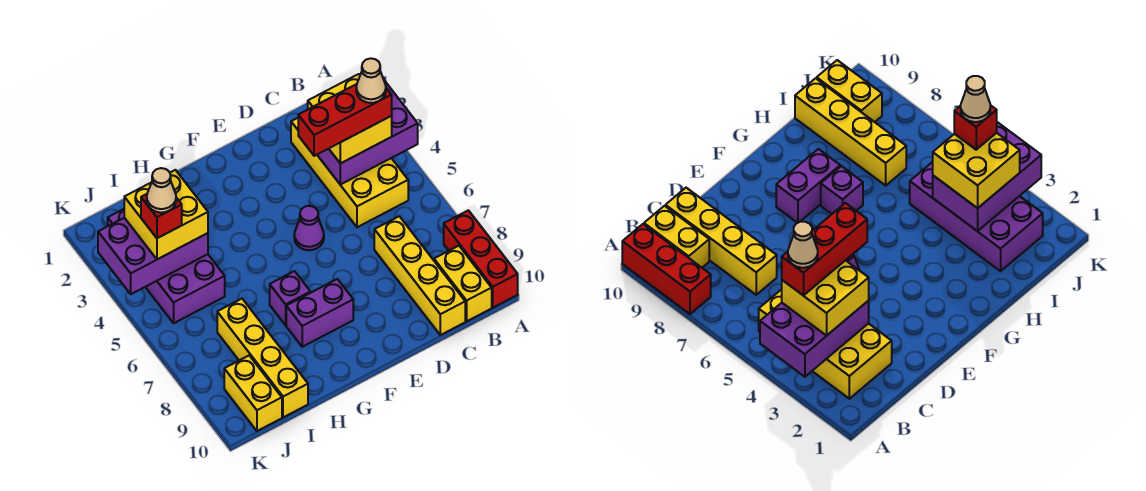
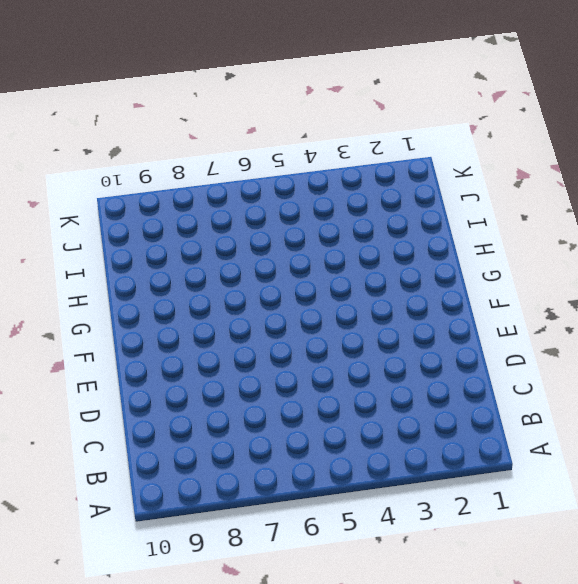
none -> red brick A8:A10 level 1
none -> yellow brick B2:C5 level 1
none -> yellow brick B9:B10 level 1

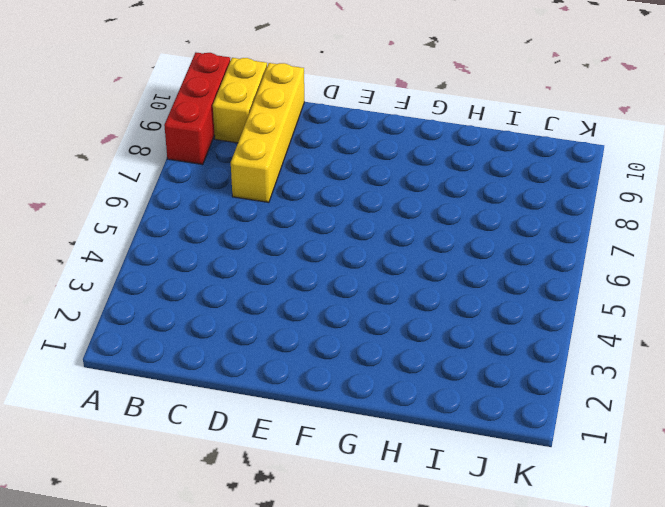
none -> yellow brick B2:C5 level 1
none -> purple cone E5 level 1
none -> purple brick F8:G8 level 1

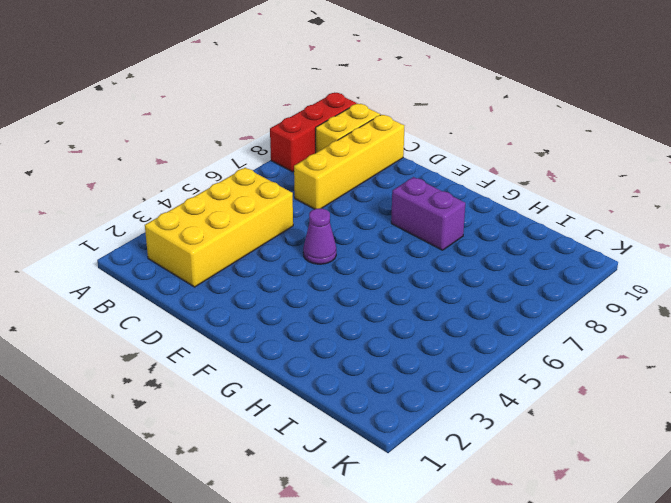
none -> purple brick G7 level 1
none -> purple brick I2:J5 level 1
none -> yellow brick I7:I10 level 1

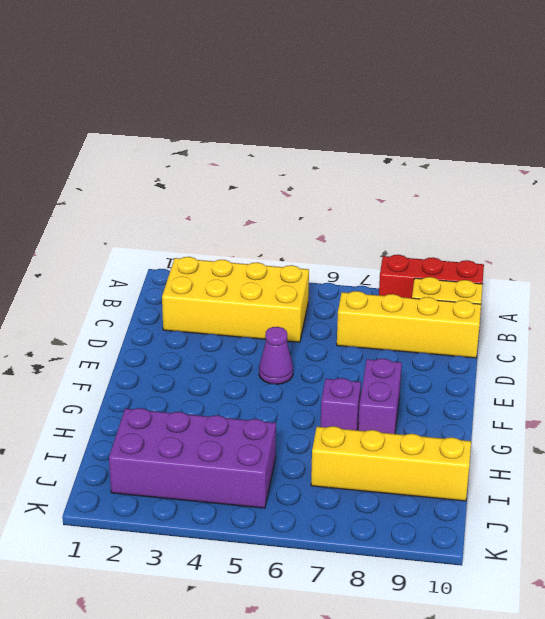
none -> yellow brick J9:J10 level 1
none -> purple brick A3:C4 level 2
none -> purple brick I3:K4 level 2

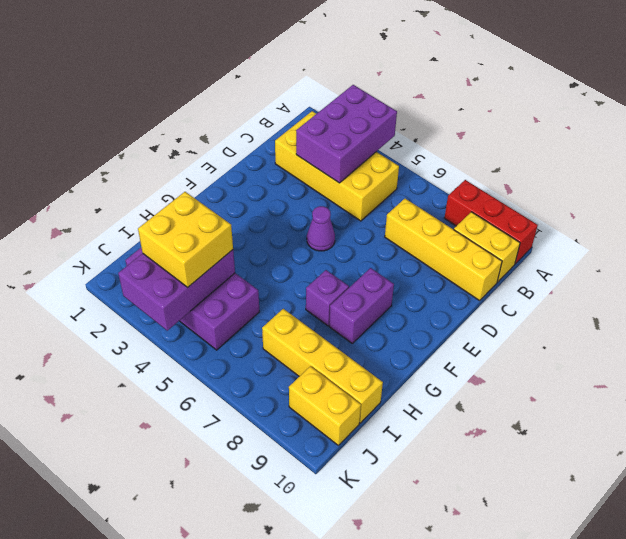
none -> yellow brick B3:C4 level 3
none -> red brick B4:D4 level 4
none -> red brick J4 level 4

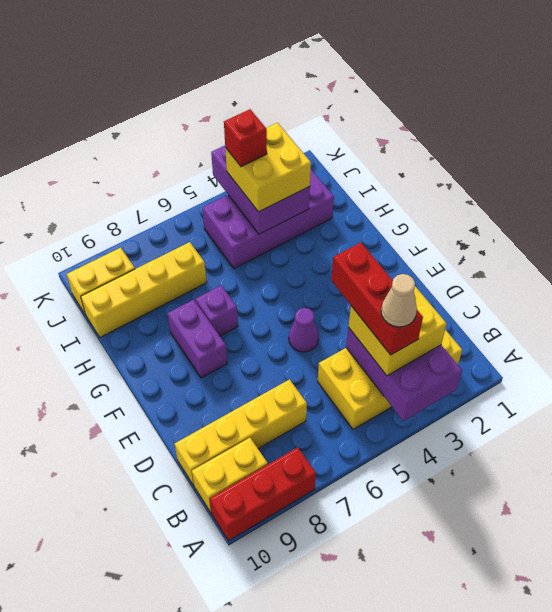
none -> tan cone J4 level 5

